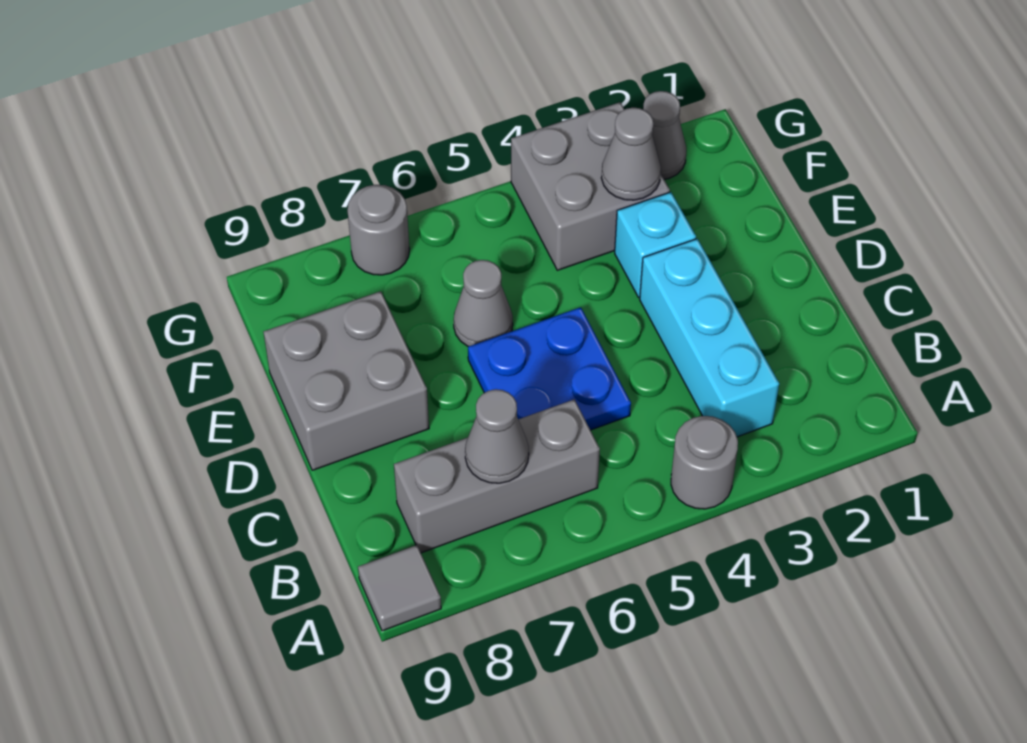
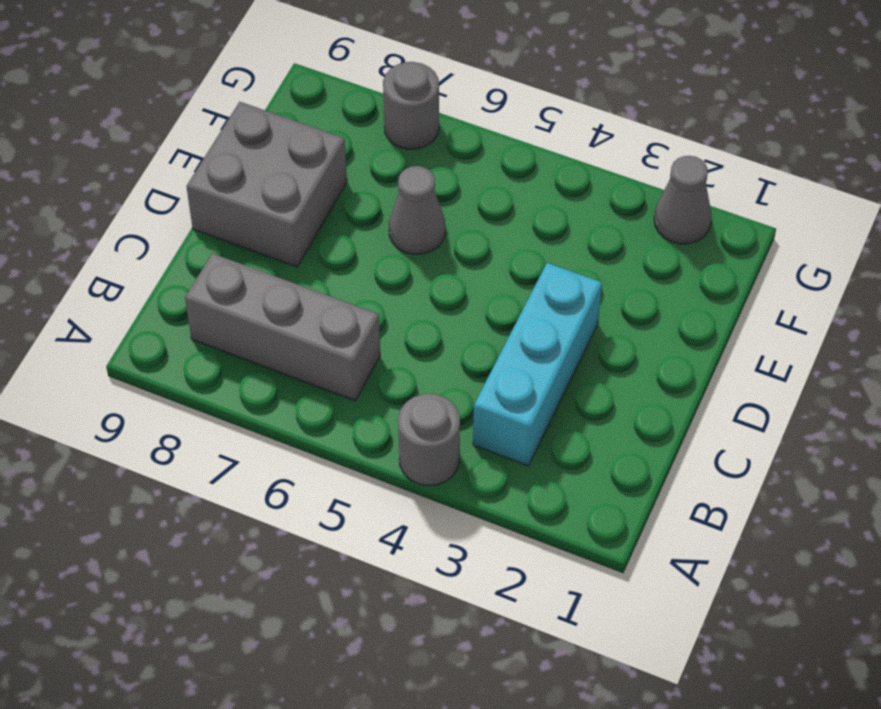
none -> grey tile A9 level 1
none -> blue plate C5:D6 level 1
none -> cyan brick E3 level 1

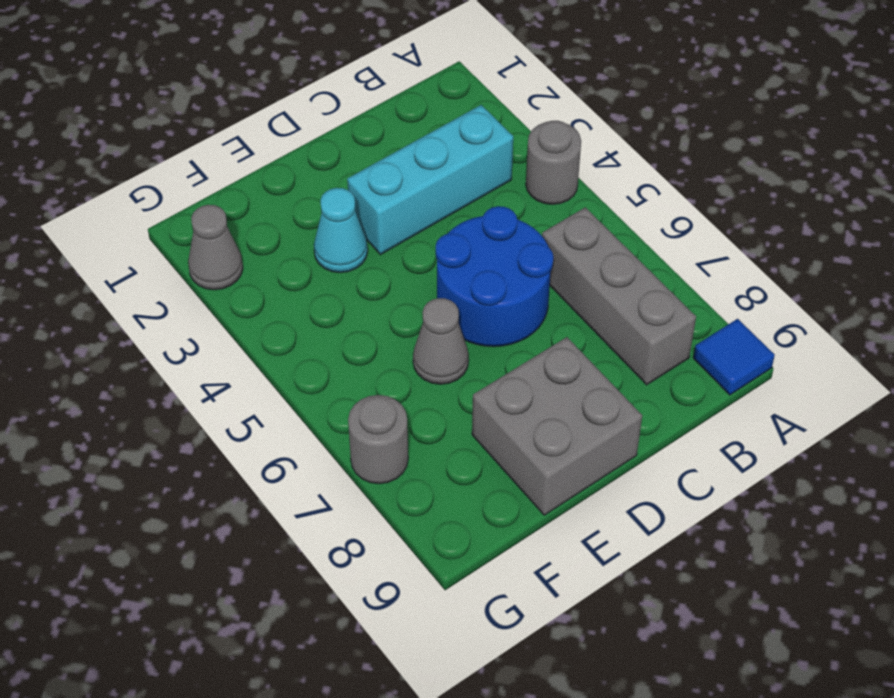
blue tile A9 level 1 -> grey tile A9 level 1
blue round brick C5:D6 level 1 -> blue plate C5:D6 level 1
cyan cone E3 level 1 -> cyan brick E3 level 1
none -> grey brick F3:G4 level 1
none -> grey cone B7 level 2
none -> grey cone F3 level 2

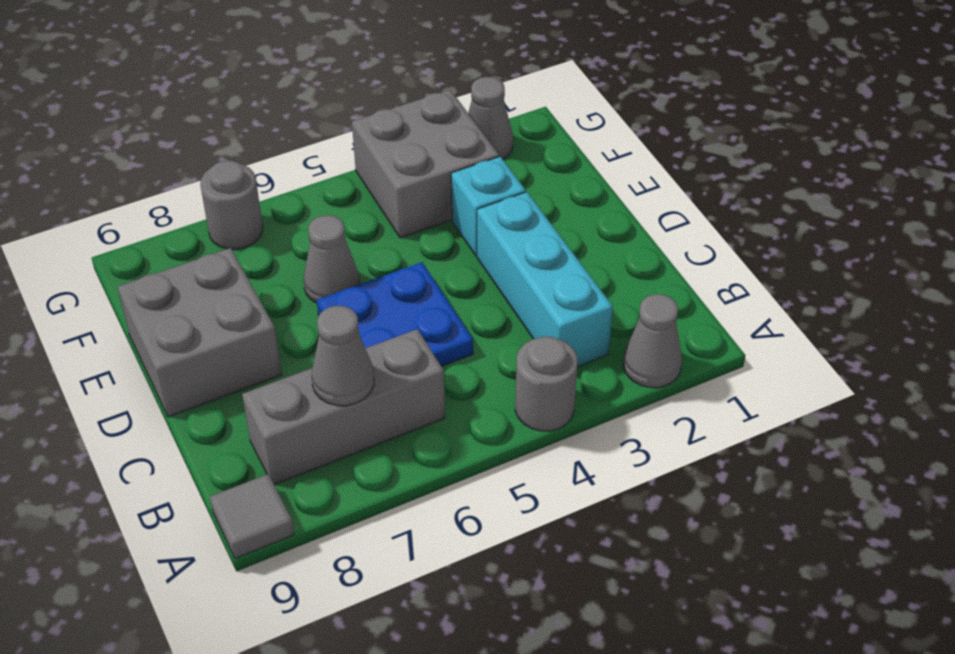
grey cone A2 level 1 -> grey cone F3 level 2

